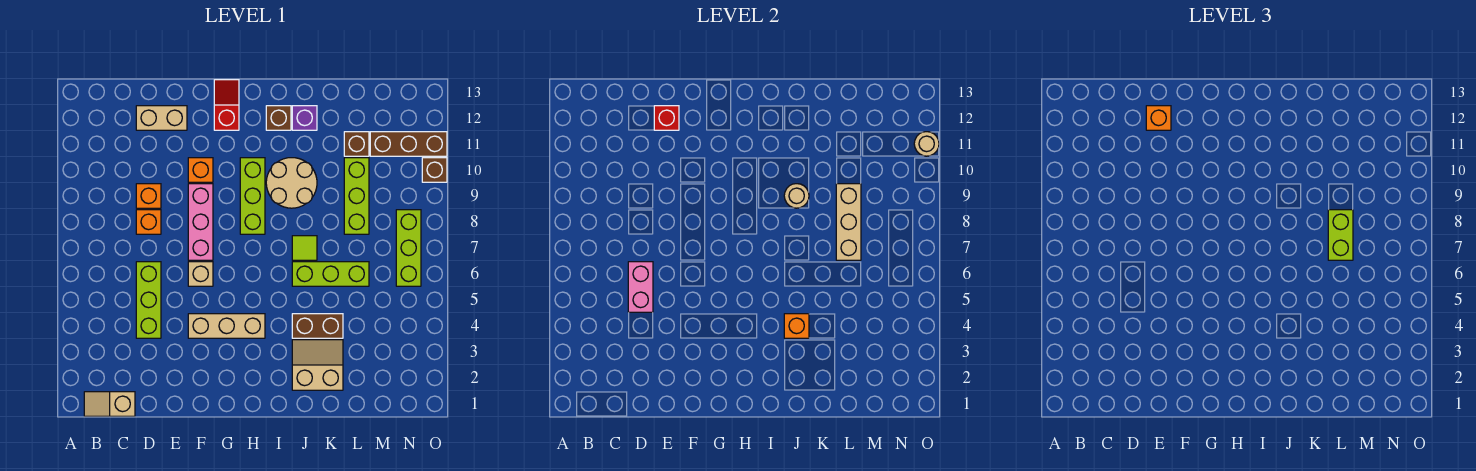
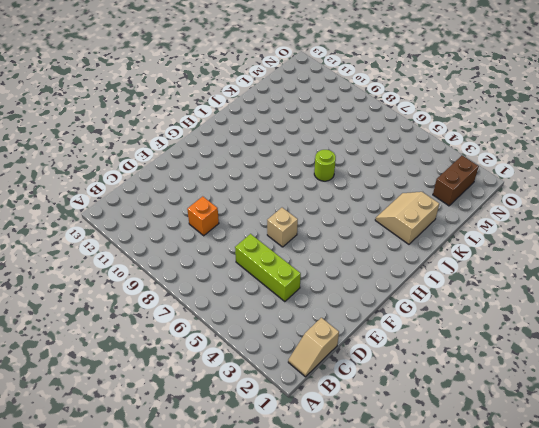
lime round brick J7 level 1 -> lime tile J7 level 1
brown brick M2:N2 level 1 -> brown brick J4:K4 level 1
none -> orange brick D8 level 1
none -> tan brick D12:E12 level 1
none -> tan brick F4:H4 level 1
none -> pink brick F7:F9 level 1

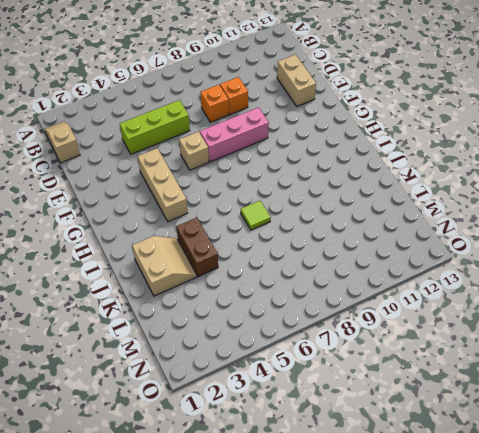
none -> orange brick F10 level 1
none -> red slope G12:G13 level 1 top 12
none -> lime brick H8:H10 level 1
none -> tan round brick I9:J10 level 1

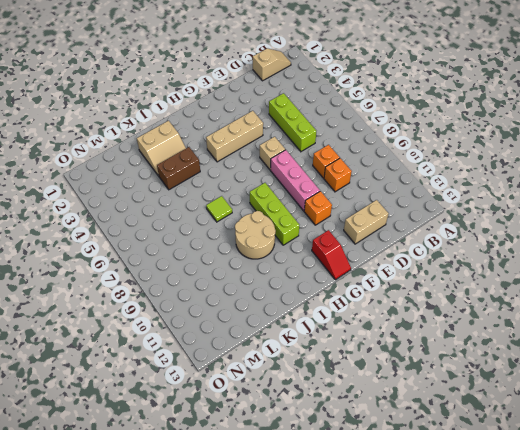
none -> brown brick I12 level 1
none -> lime brick J6:L6 level 1
none -> purple brick J12 level 1
none -> lime brick L8:L10 level 1

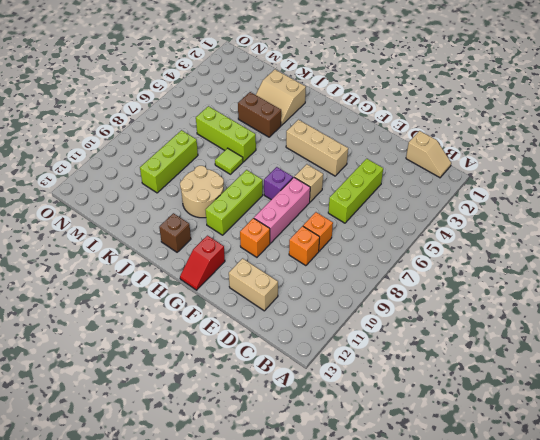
purple brick G7 level 1 -> purple brick J12 level 1
none -> brown brick L11 level 1
none -> brown brick M11:O11 level 1
none -> lime brick N6:N8 level 1
none -> brown brick O10 level 1

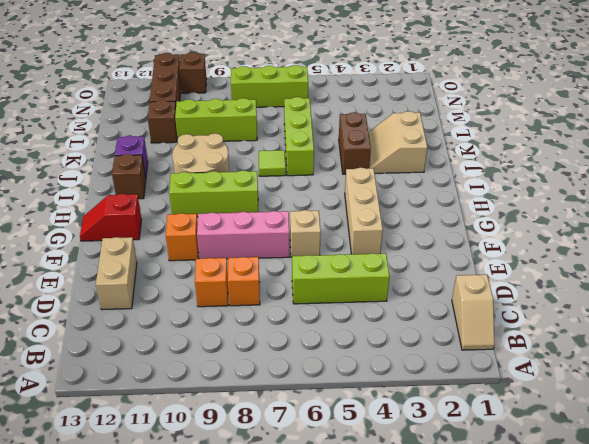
none -> pink brick D5:D6 level 2
none -> red brick E12 level 2
none -> orange brick J4 level 2
none -> tan round brick J9 level 2

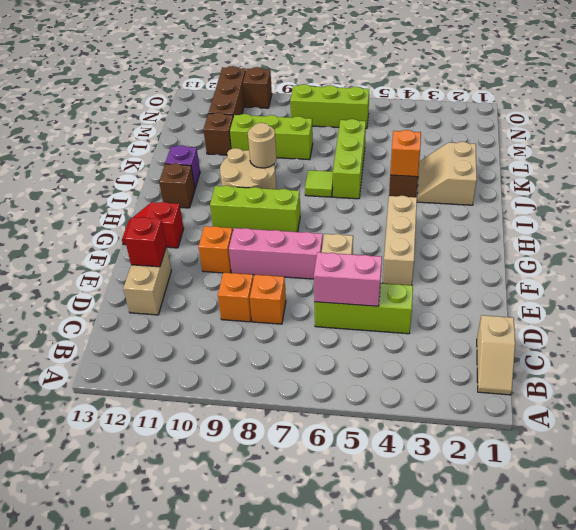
none -> tan brick L7:L9 level 2
none -> tan round brick O11 level 2
none -> orange brick E12 level 3
none -> lime brick L7:L8 level 3

